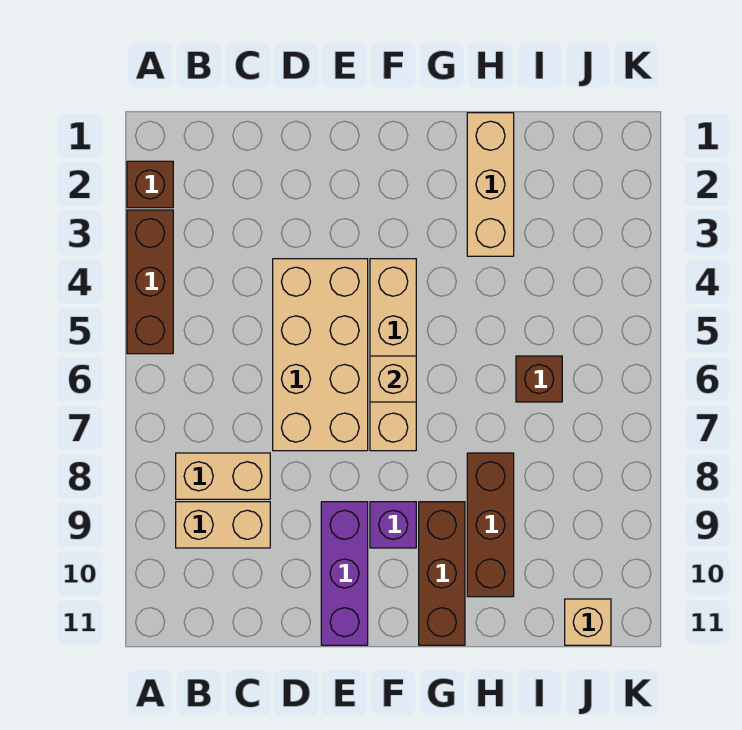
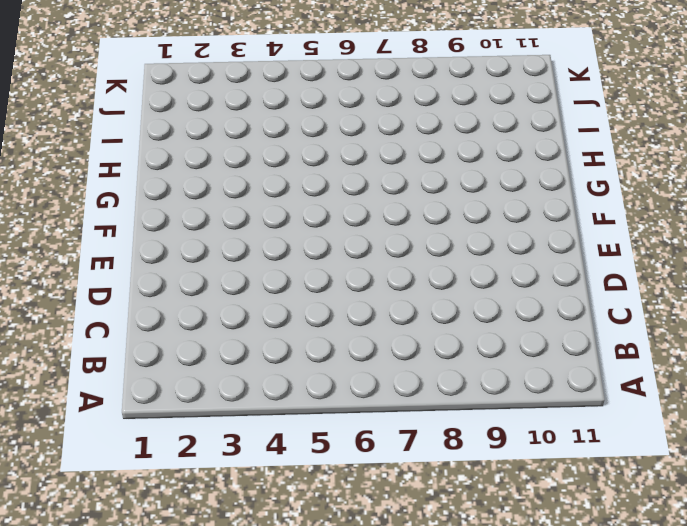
none -> brown brick A2 level 1
none -> brown brick A3:A5 level 1
none -> tan brick B8:C8 level 1

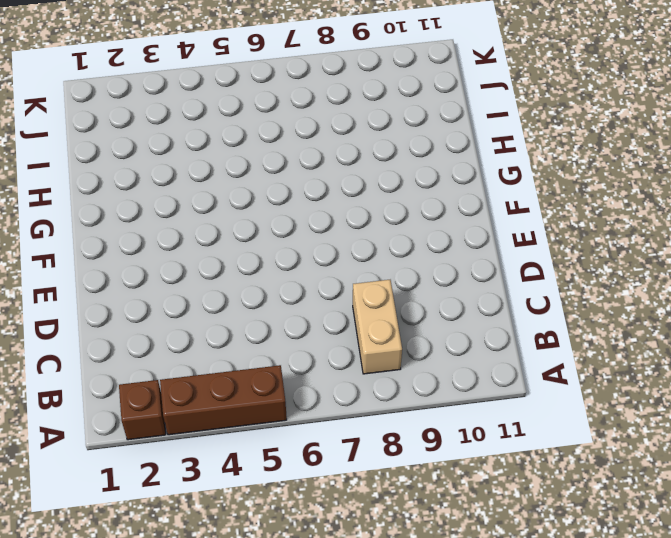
none -> tan brick B9:C9 level 1
none -> tan brick D4:E7 level 1
none -> purple brick E9:E11 level 1

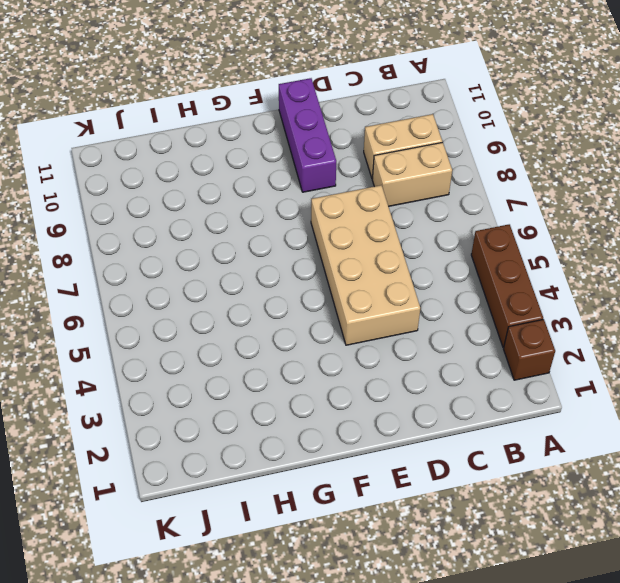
none -> tan brick F4:F7 level 1
none -> purple brick F9 level 1
none -> brown brick G9:G11 level 1

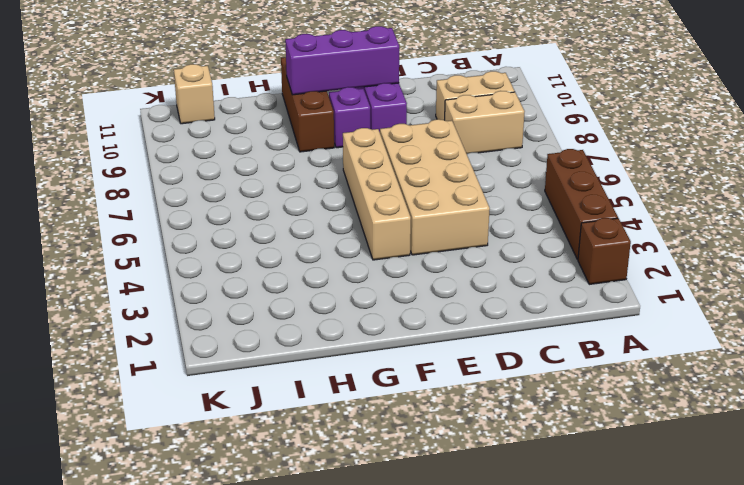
purple brick E10:G10 level 2 -> none
none -> tan brick H1:H3 level 1
none -> brown brick H8:H10 level 1
none -> brown brick I6 level 1

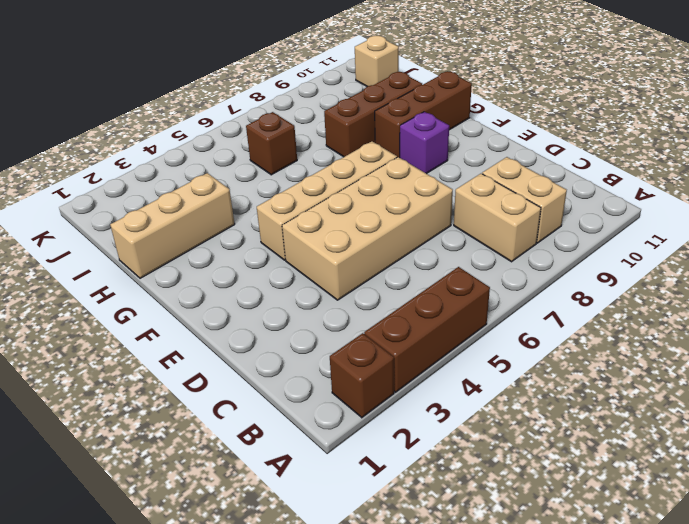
none -> purple brick E9:E11 level 1
none -> tan brick F6 level 2

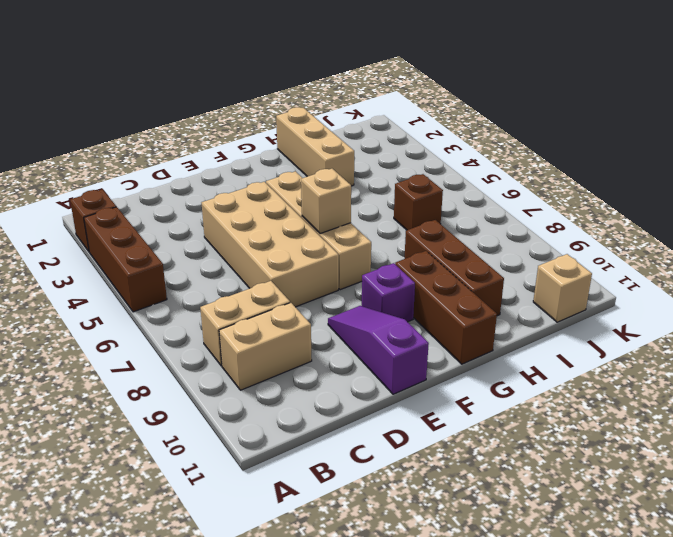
purple slope E9:E11 level 1 top 11 -> purple brick E9:E11 level 1

